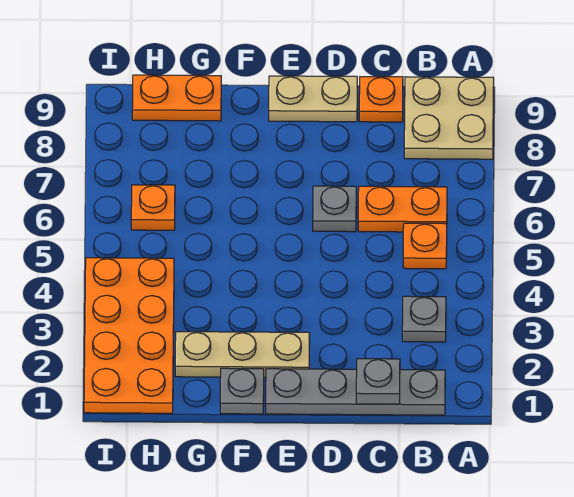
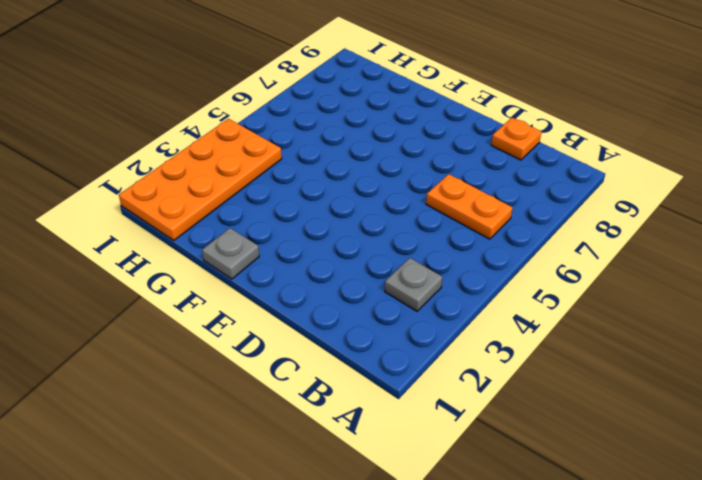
none -> tan plate A8:B9 level 1
none -> grey plate B1:E1 level 1
none -> orange plate B5 level 1

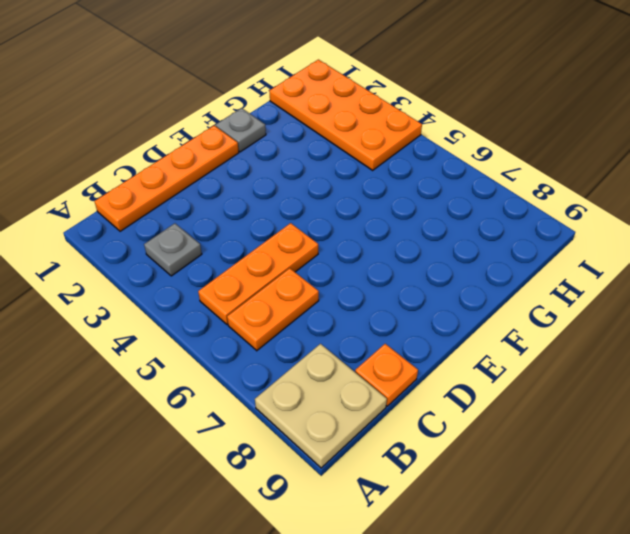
orange plate B1:E1 level 1 -> grey plate B1:E1 level 1
orange plate B5:D5 level 1 -> orange plate B5 level 1
none -> grey plate D6 level 1
none -> tan plate D9:E9 level 1
none -> tan plate E2:G2 level 1

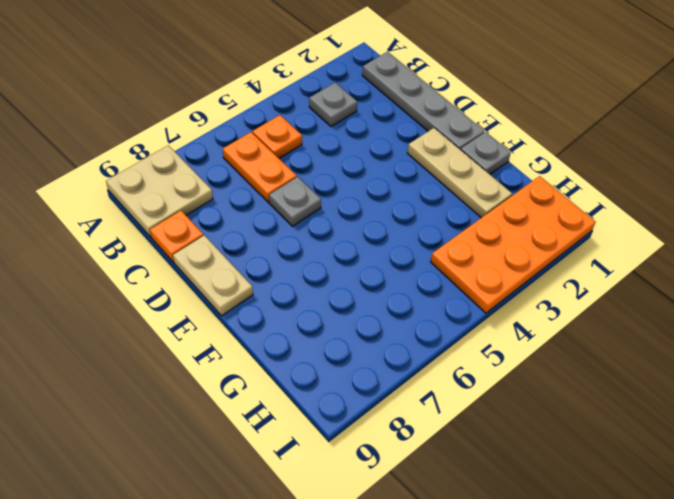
none -> orange plate G9:H9 level 1
none -> orange plate H6 level 1
none -> grey plate C1 level 2

